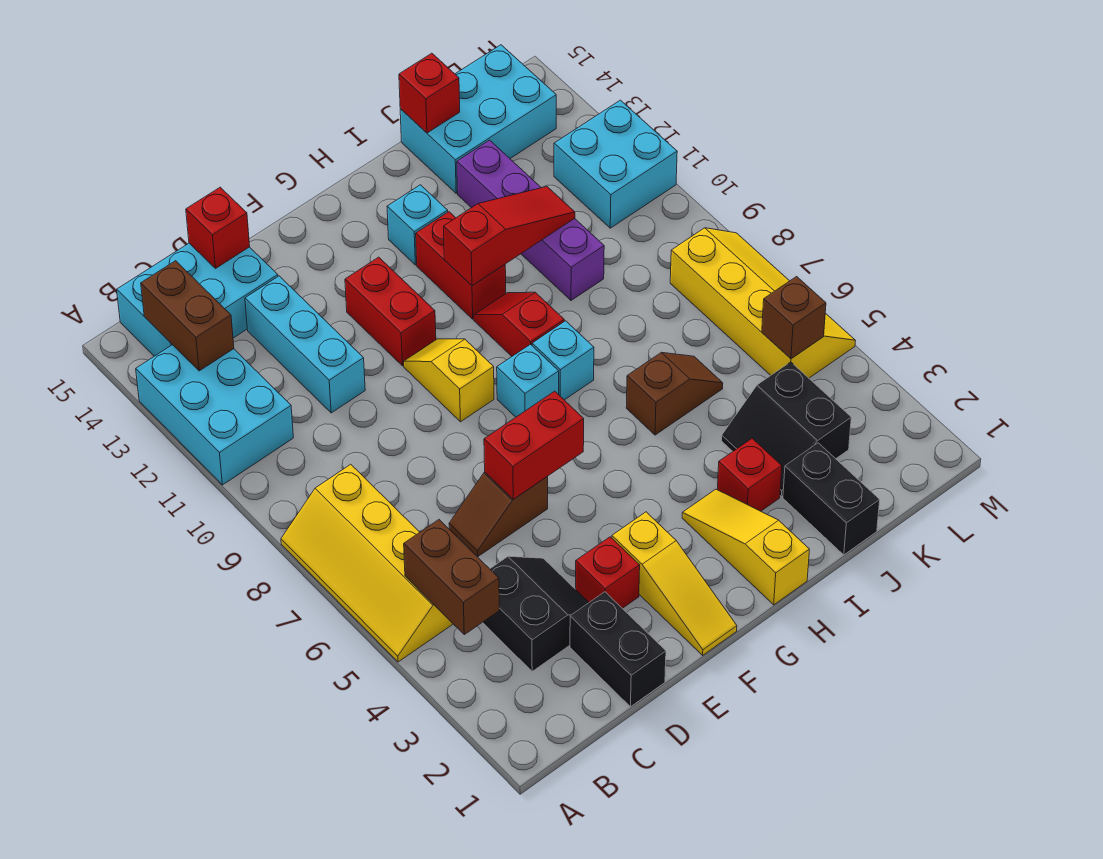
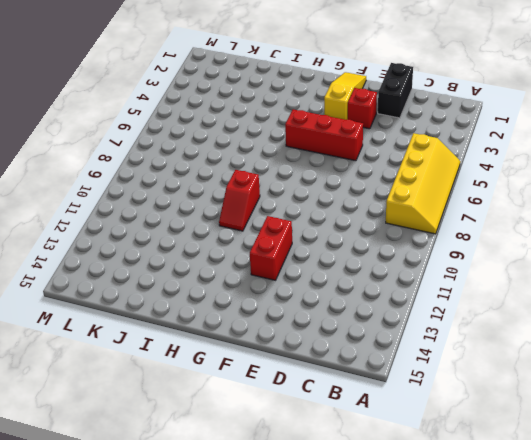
red brick E5:G5 level 1 -> none
none -> cyan brick A11:B13 level 1
none -> cyan brick B14:D15 level 1
none -> black slope C3:D4 level 1 top C
none -> brown slope D6:E6 level 1 top E

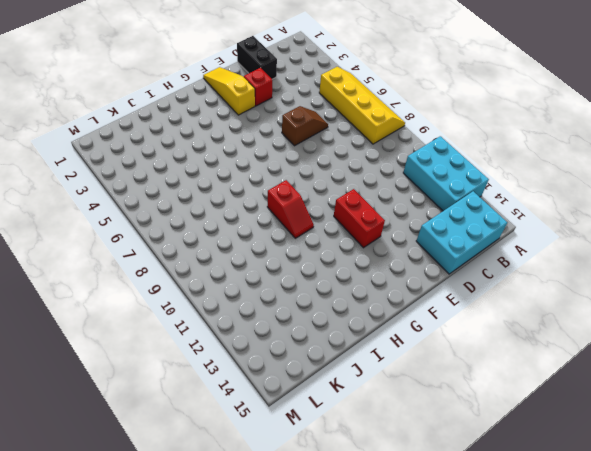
none -> black slope C3:D4 level 1 top C
none -> cyan brick D11:D13 level 1
none -> yellow slope F9:F10 level 1 top 9
none -> cyan brick G8 level 1

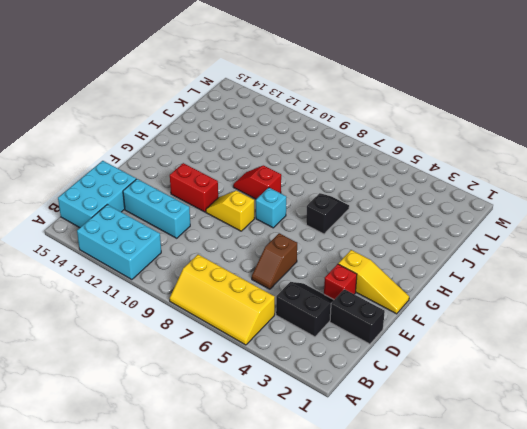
black slope H6:I6 level 1 top H -> brown slope I6:J6 level 1 top I
none -> yellow slope H1:H3 level 1 top 1
none -> cyan brick H8 level 1
none -> red brick H11:H12 level 1
none -> cyan brick H13 level 1

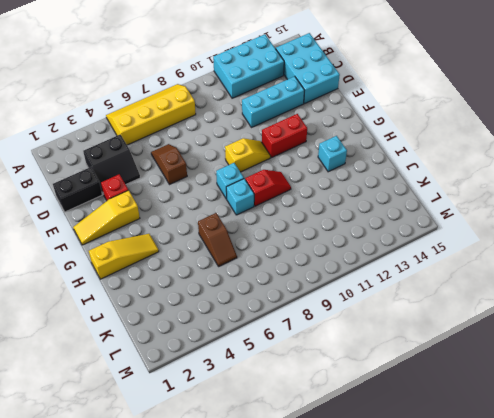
none -> red brick H11:H12 level 1
none -> red brick I3 level 1
none -> black brick J1:J2 level 1
none -> black slope J3:K4 level 1 top K

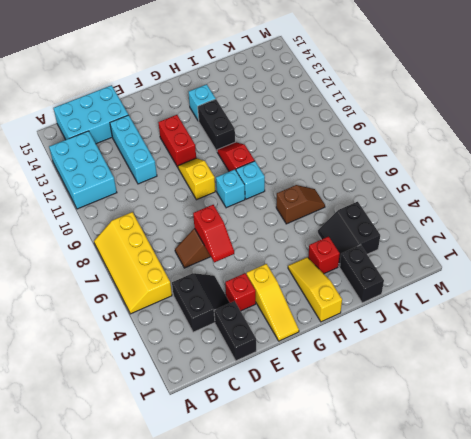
red slope E5:E6 level 2 top 6 -> red brick E6:F6 level 2
black brick H11:H12 level 1 -> red brick H11:H12 level 1
none -> purple brick J10:J13 level 1
none -> cyan brick J14:L15 level 1
none -> yellow slope L5:M8 level 1 top L
none -> cyan brick L11:M12 level 1

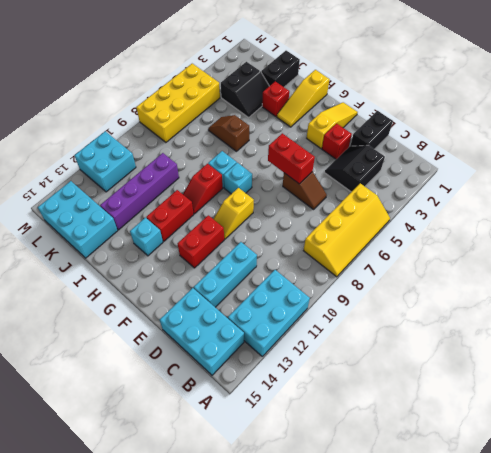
yellow brick L5:M8 level 1 -> yellow slope L5:M8 level 1 top L
none -> brown brick B4:B5 level 2
none -> brown brick B13:B14 level 2
none -> red brick D15 level 2
none -> red slope H11:J11 level 2 top H

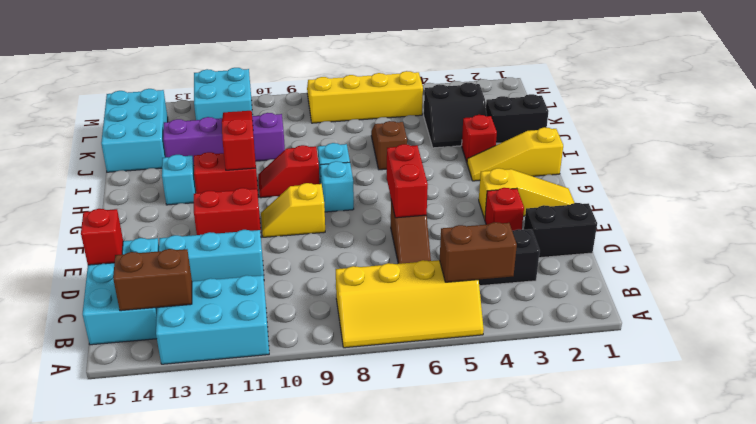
none -> red brick J15 level 2
none -> brown brick L5 level 2

